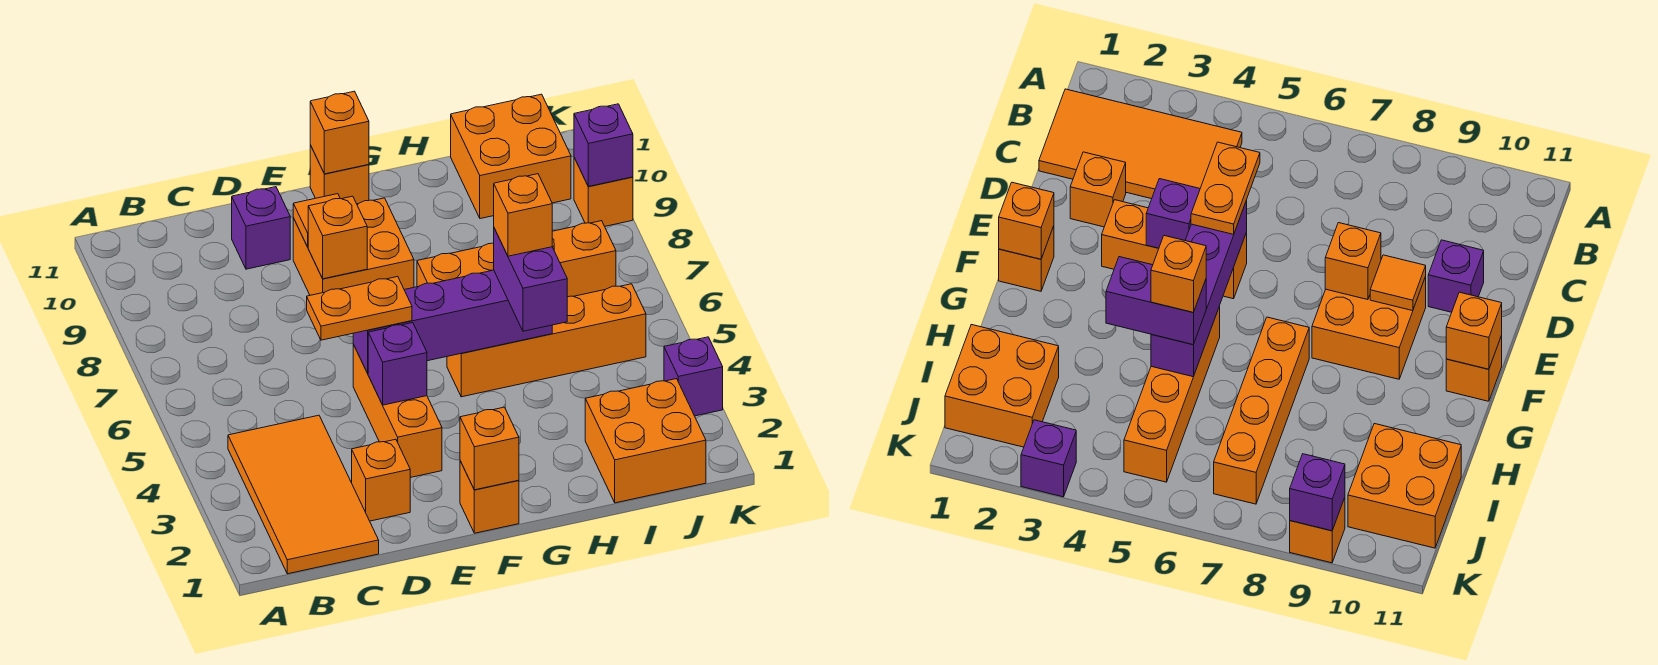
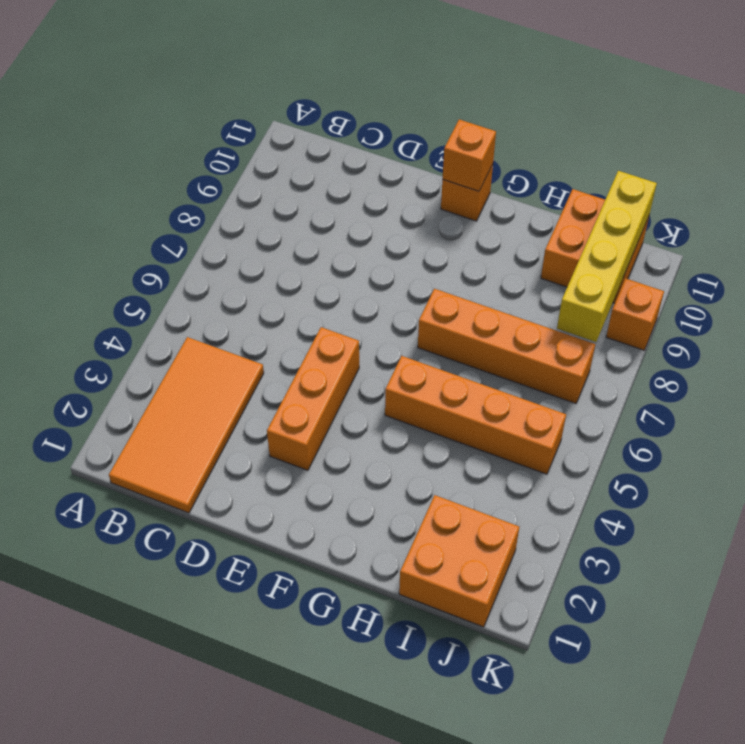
yellow brick J8:J11 level 2 -> none
none -> orange brick D2 level 1
none -> purple brick D10 level 1
none -> orange brick E8:F9 level 1

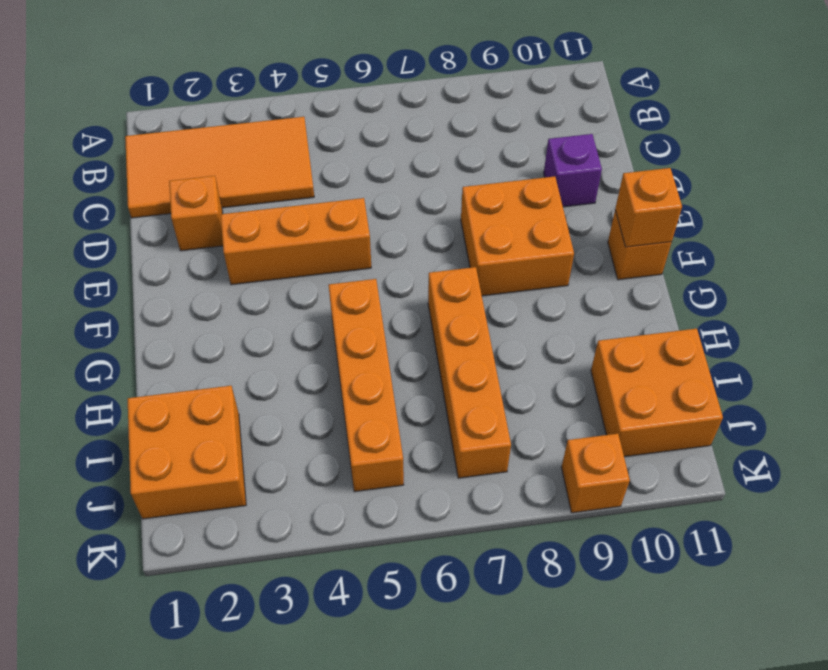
none -> orange brick F1 level 1
none -> purple brick K3 level 1
none -> purple brick E4 level 2

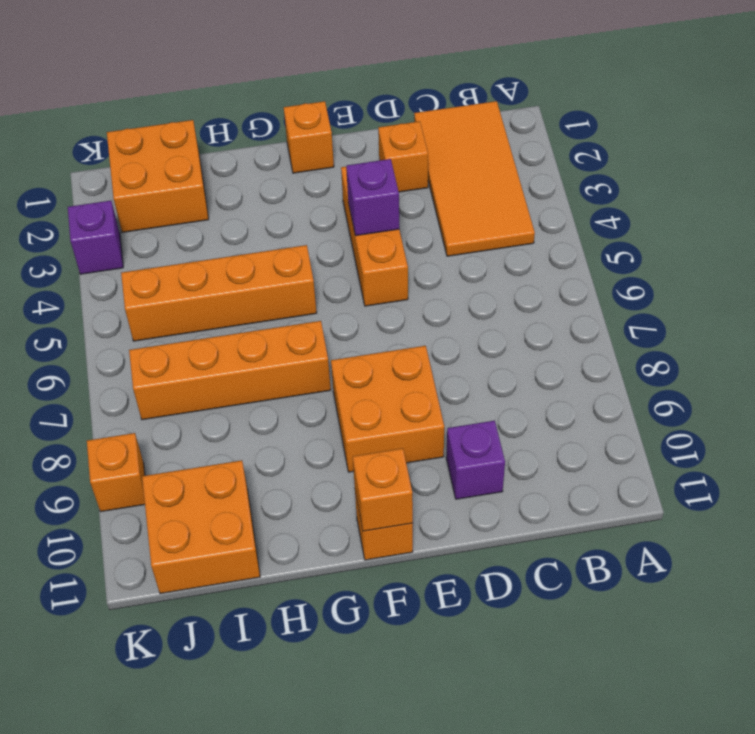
none -> purple brick E5:H5 level 2
none -> orange brick E8 level 2
none -> orange tile E9 level 2

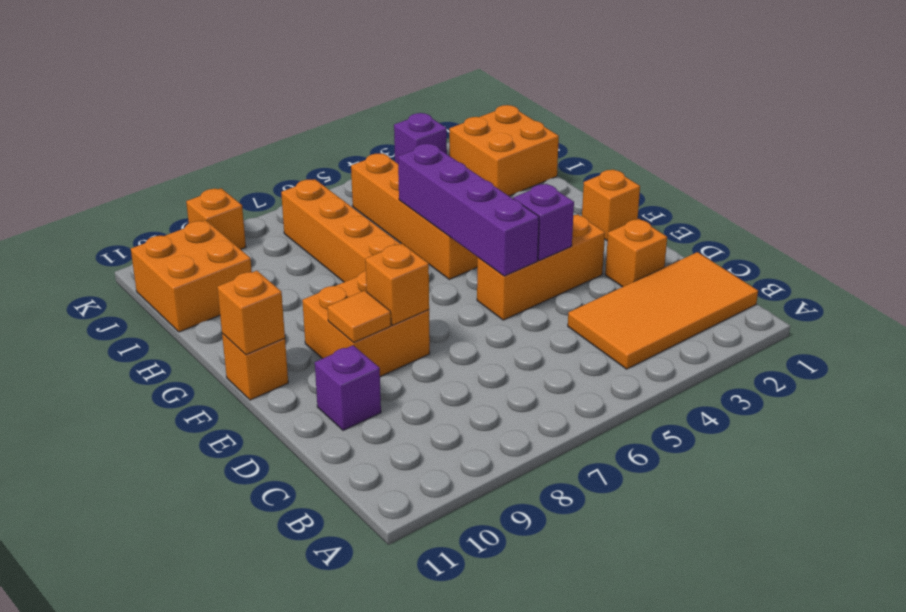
none -> orange brick F1 level 2
none -> purple brick K9 level 2
none -> orange plate D5:E5 level 3

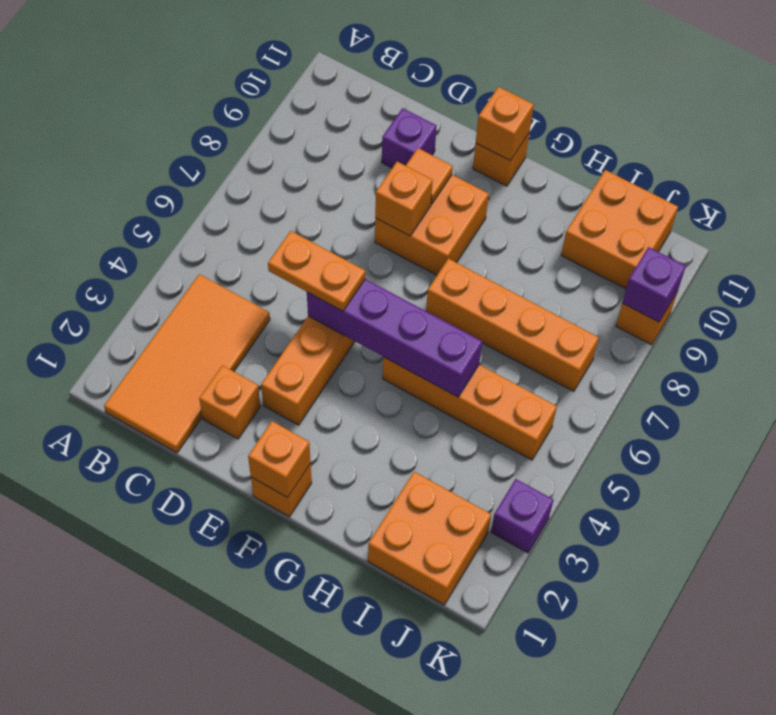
none -> purple brick E4 level 2
none -> purple brick H4:H5 level 3
none -> orange brick H5 level 4

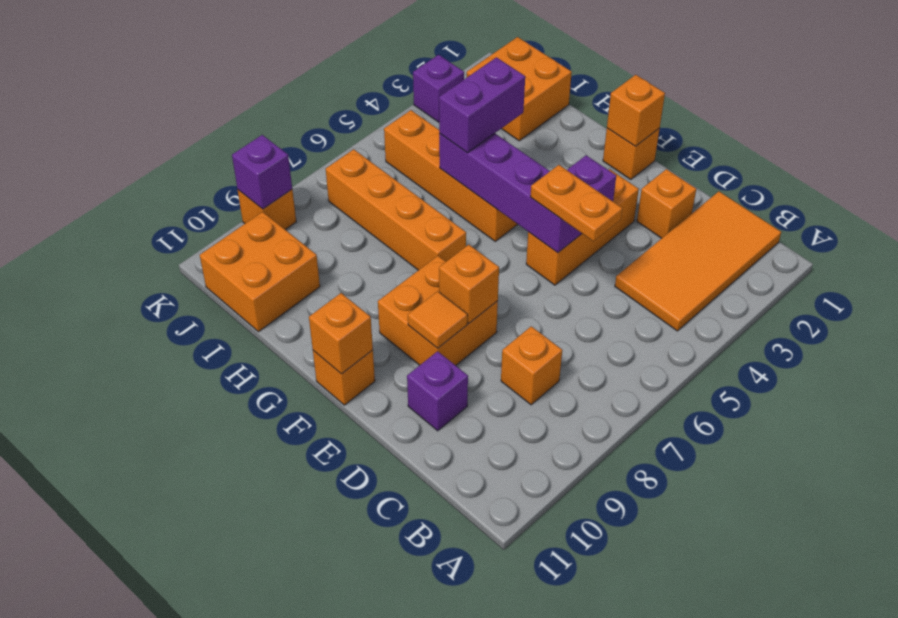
orange brick C8 level 1 -> orange brick H5 level 4

